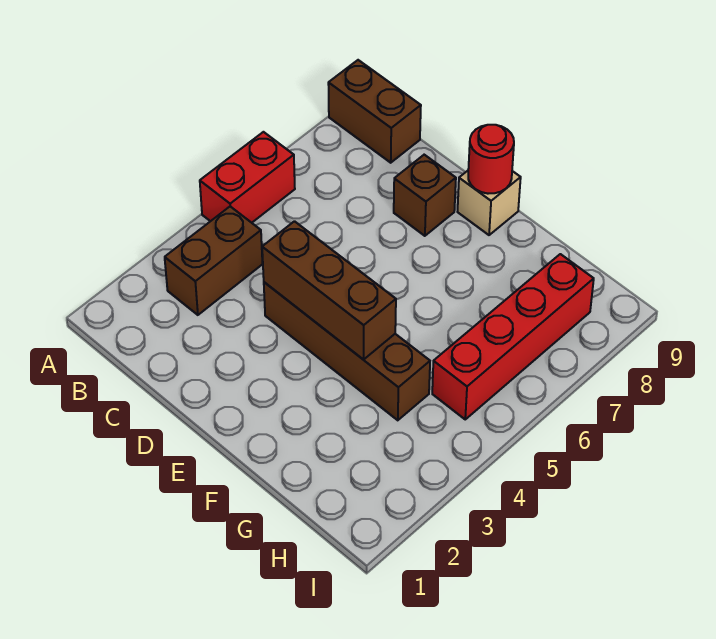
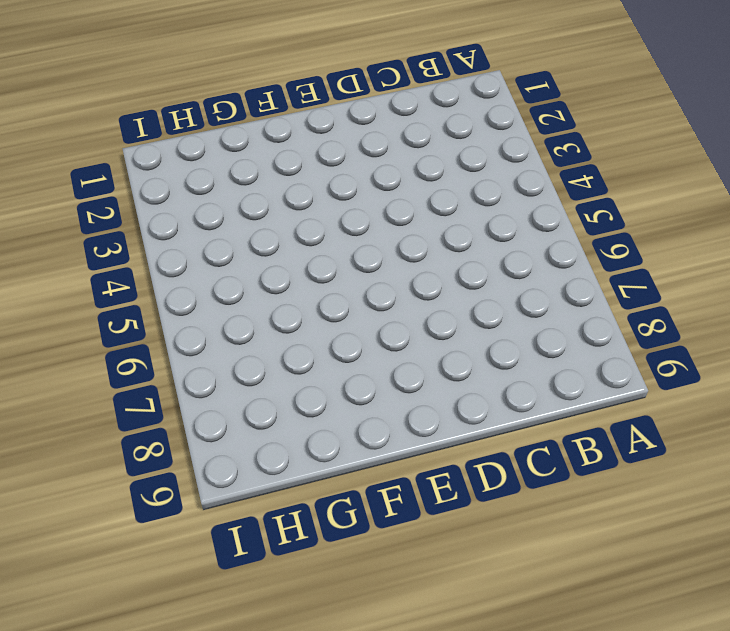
none -> red brick A5:A6 level 1
none -> brown brick A9:B9 level 1

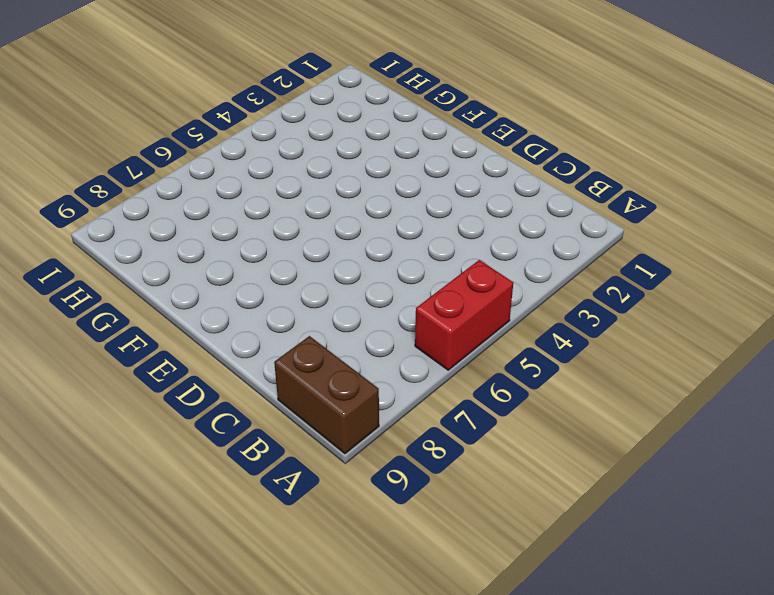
none -> brown brick B3:B4 level 1
none -> brown brick D4:G4 level 1

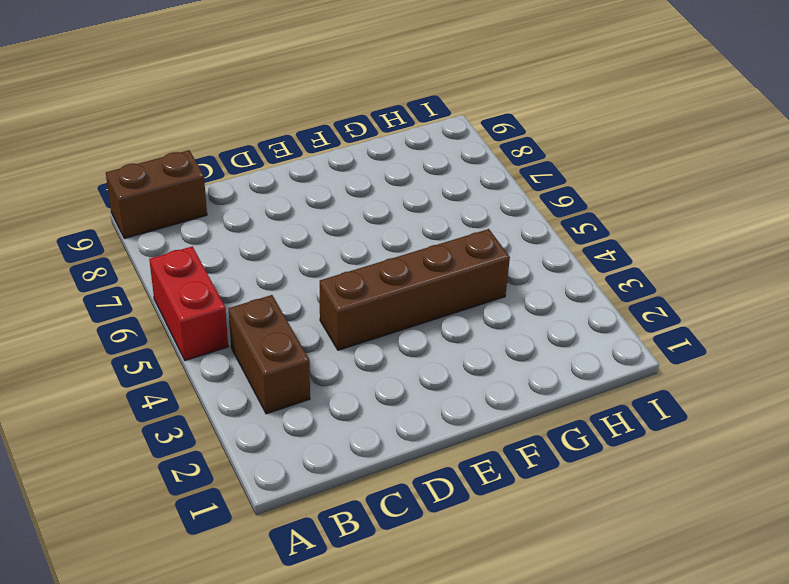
none -> brown brick D8 level 1
none -> tan brick E9 level 1

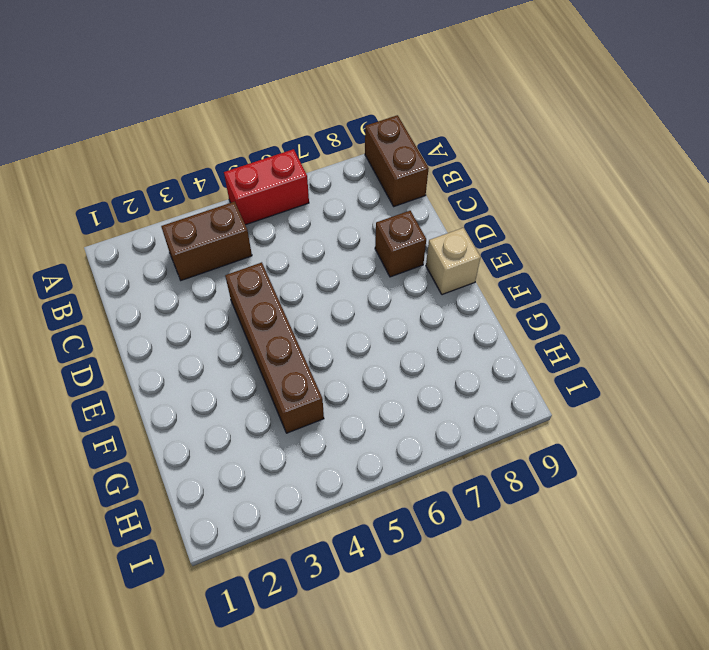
none -> red brick H5:H8 level 1
none -> brown brick D4:F4 level 2

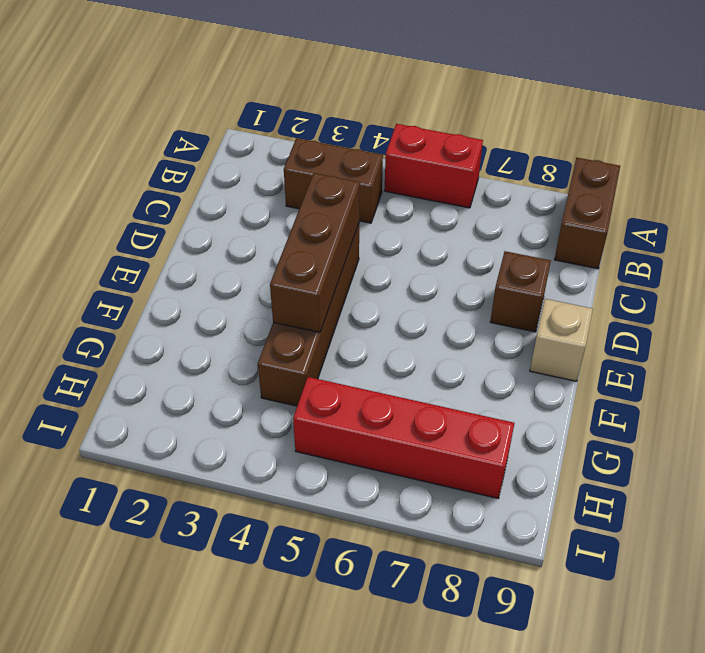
none -> red round brick E9 level 2

